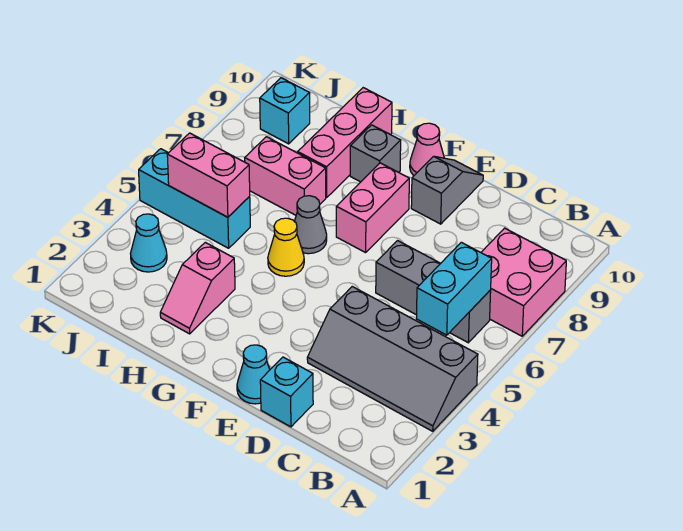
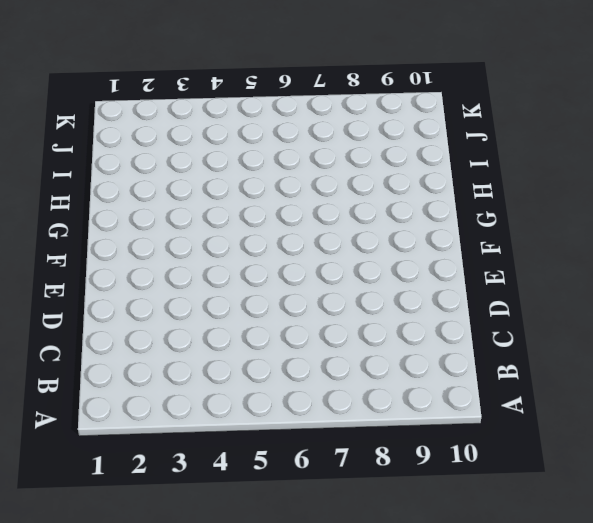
none -> grey slope A3:D4 level 1 top 4
none -> pink brick A7:B8 level 1
none -> grey brick B6:D6 level 1

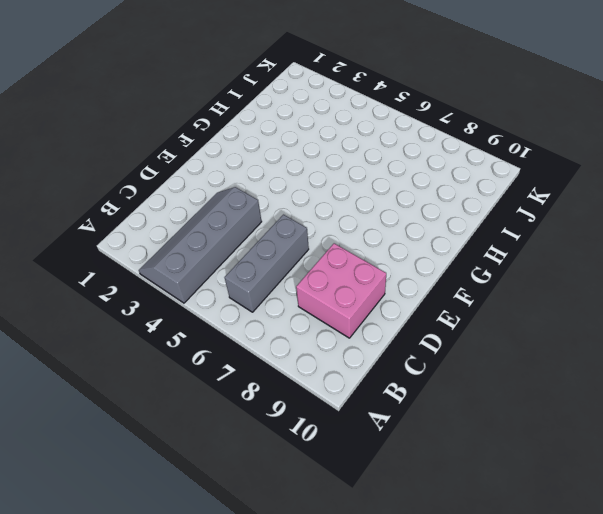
pink brick C8:D9 level 1 -> pink brick A7:B8 level 1
none -> cyan brick D1 level 1
none -> cyan cone E1 level 1
none -> grey slope E9:E10 level 1 top 9

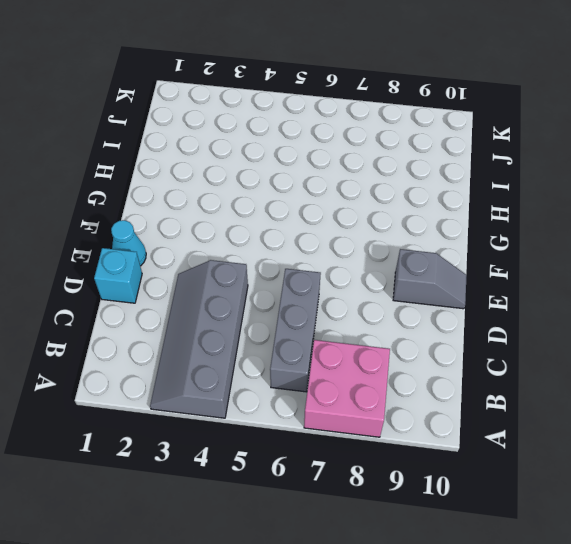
none -> pink brick F7:F8 level 1
none -> pink cone F10 level 1
none -> yellow cone G5 level 1

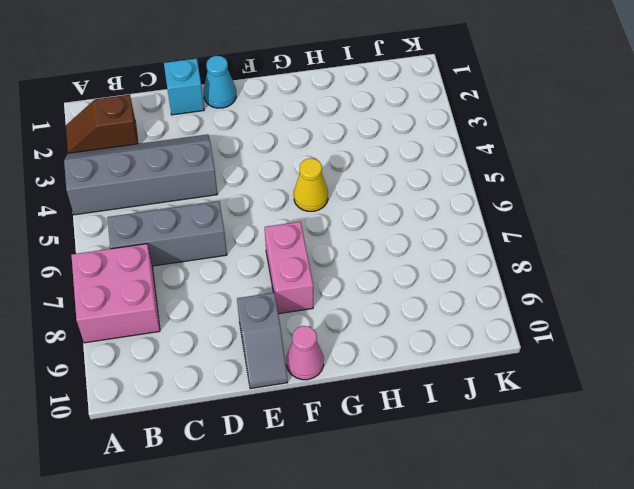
brown slope A2:B2 level 1 top B -> none
none -> grey cone G6 level 1
none -> grey brick G9 level 1
none -> pink slope H2:H3 level 1 top 3

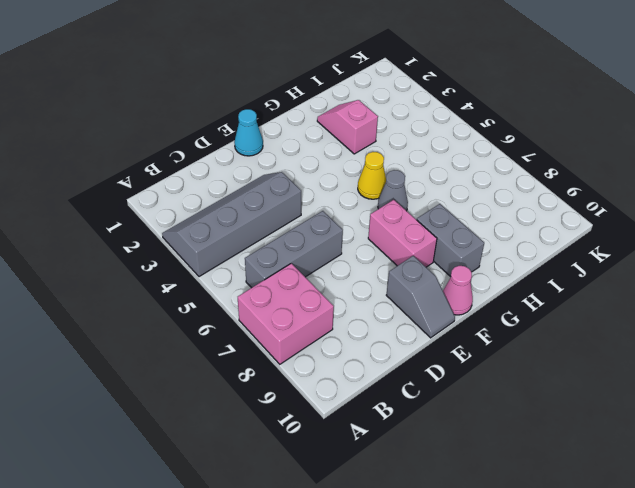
grey brick G8:G9 level 1 -> grey brick G9 level 1
none -> cyan brick D1 level 1
none -> pink brick H7:I7 level 1
none -> pink brick H8:H10 level 1

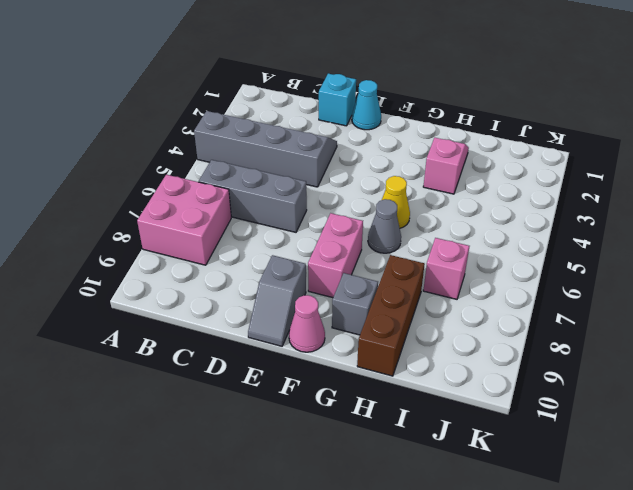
brown brick H8:H10 level 1 -> pink brick H8:H10 level 1
pink brick I7 level 1 -> pink brick H7:I7 level 1
none -> cyan brick I5:K5 level 1
none -> cyan cone J3 level 1
none -> cyan brick J9 level 1

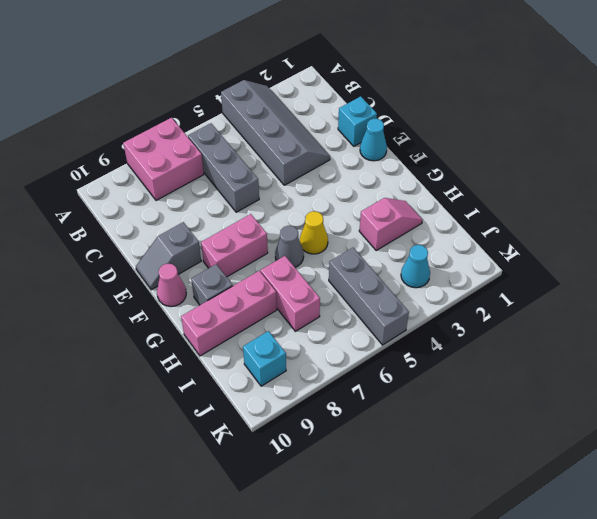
grey brick I5:K5 level 1 -> cyan brick I5:K5 level 1
none -> cyan brick B5:B6 level 2
none -> pink brick I5:J5 level 2

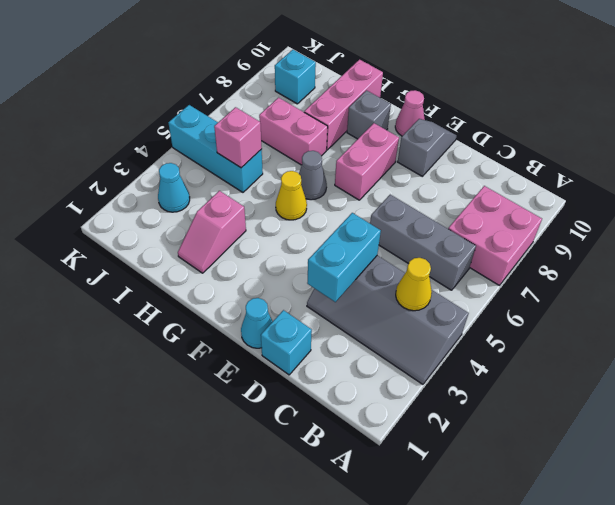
yellow cone B4 level 2 -> none
cyan brick D3:D4 level 2 -> cyan brick B5:B6 level 2
pink brick I5 level 2 -> pink brick I5:J5 level 2

